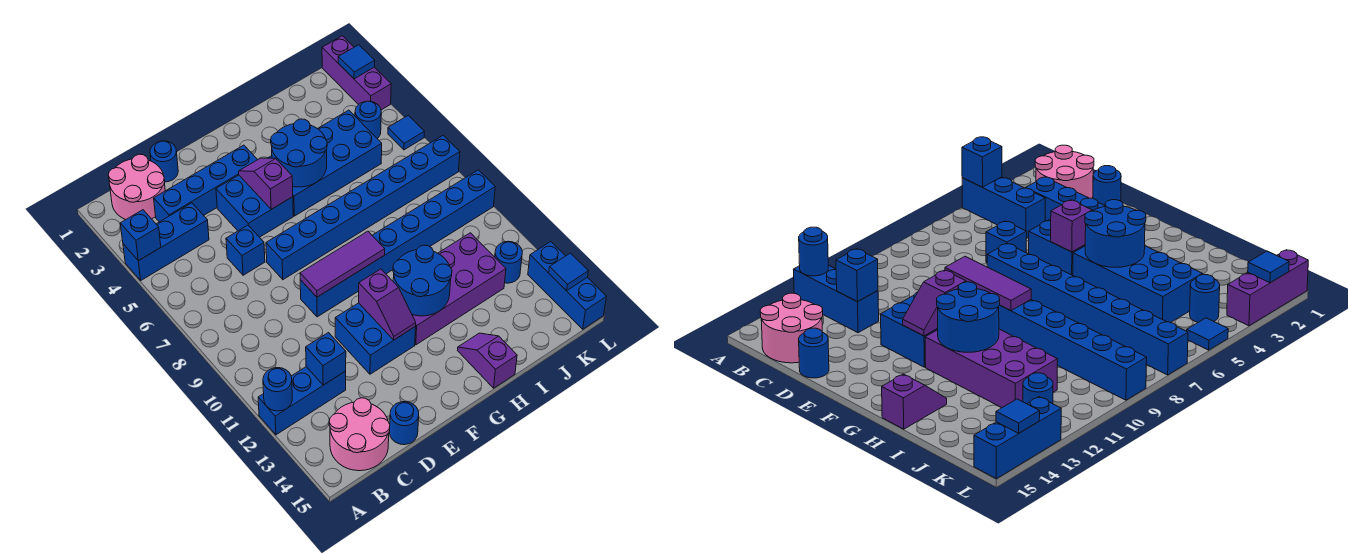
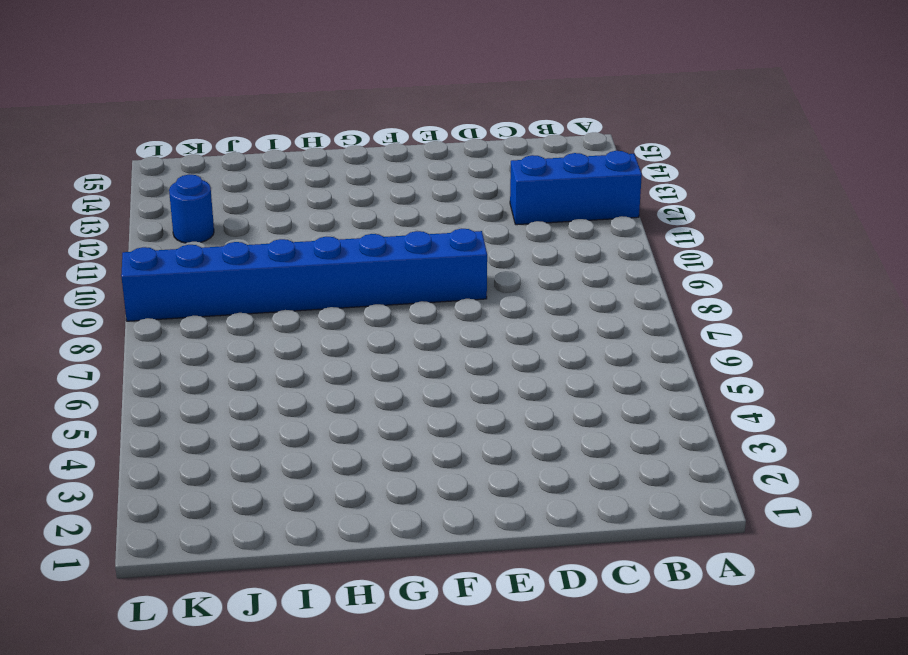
none -> blue brick A4:C4 level 1
none -> pink round brick B1:C2 level 1
none -> pink round brick B14:C15 level 1
none -> blue brick C3:F3 level 1

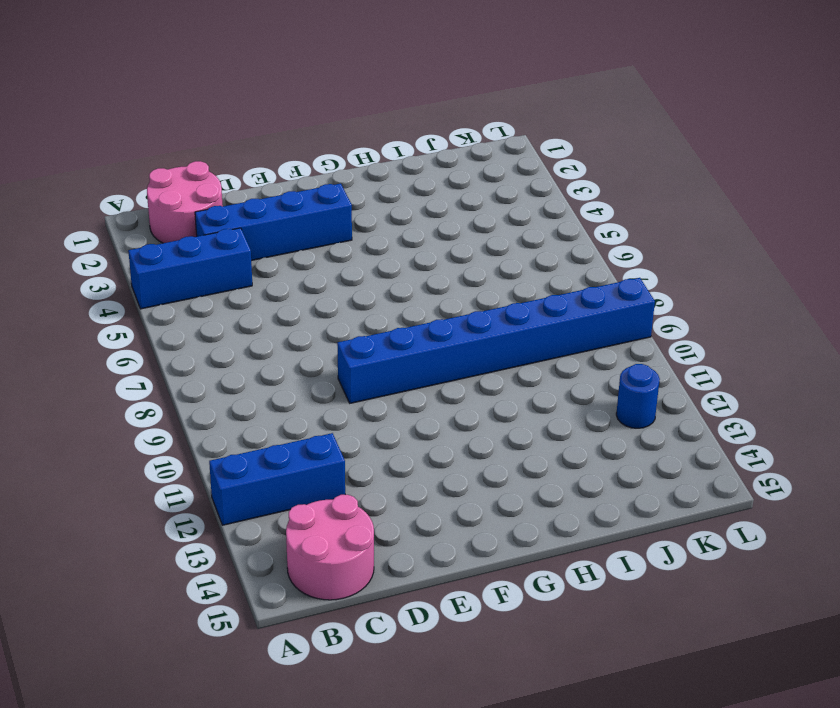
none -> blue round brick D1 level 1
none -> blue brick D6 level 1
none -> blue round brick D15 level 1
none -> blue brick E4:F5 level 1

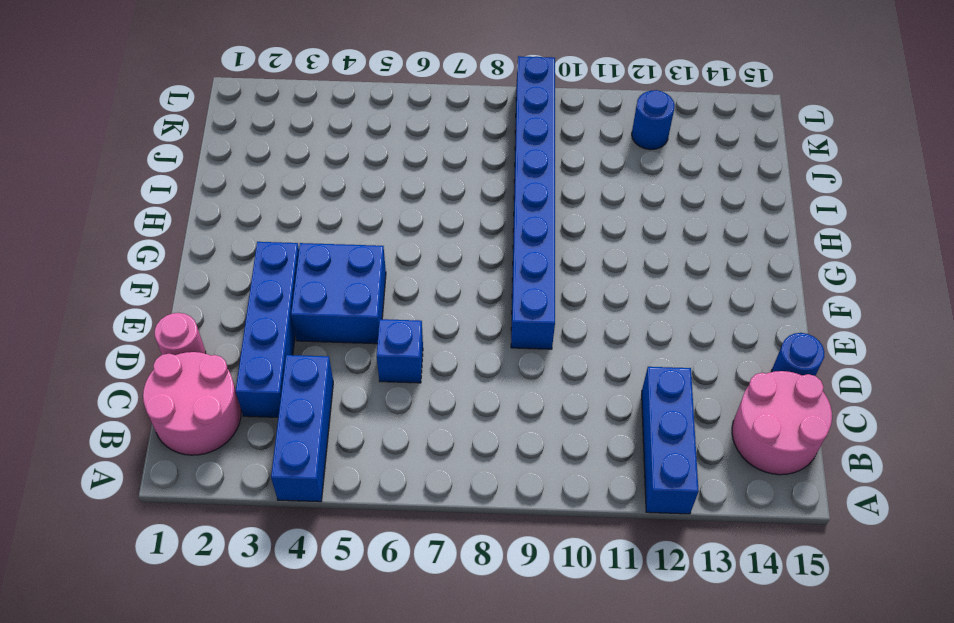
pink round brick D1 level 1 -> blue round brick D1 level 1
none -> blue brick E7:L7 level 1
none -> blue brick E11:F12 level 1
none -> blue brick G4:J5 level 1
none -> purple brick G11:J12 level 1

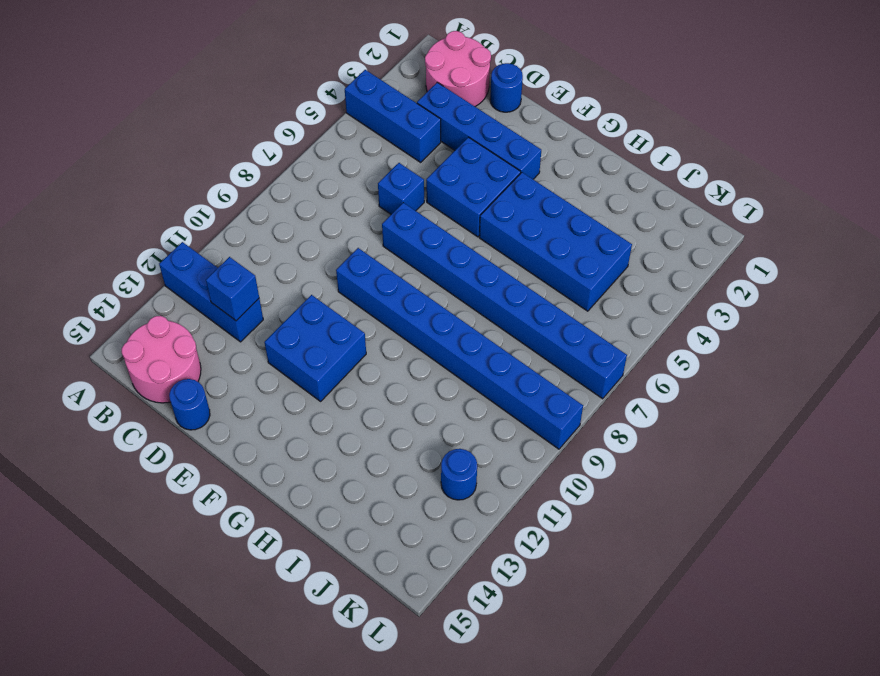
none -> purple brick G11:J12 level 1
none -> purple slope H14:H15 level 1 top 15
none -> blue round brick K4 level 1
none -> purple brick L1:L3 level 1

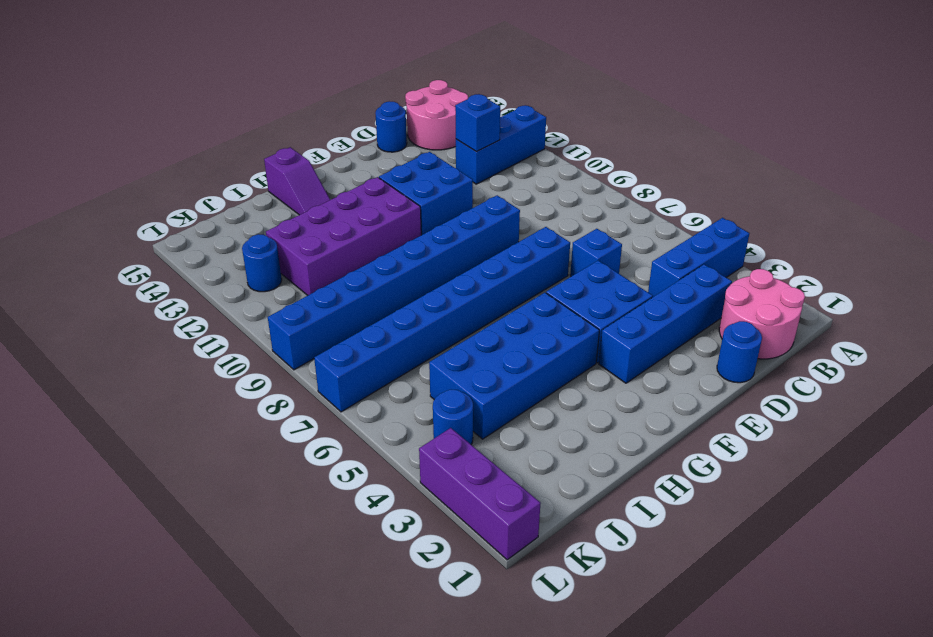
none -> blue tile L5 level 1
none -> blue brick L13:L15 level 1
none -> blue brick A4 level 2
none -> blue round brick A12 level 2

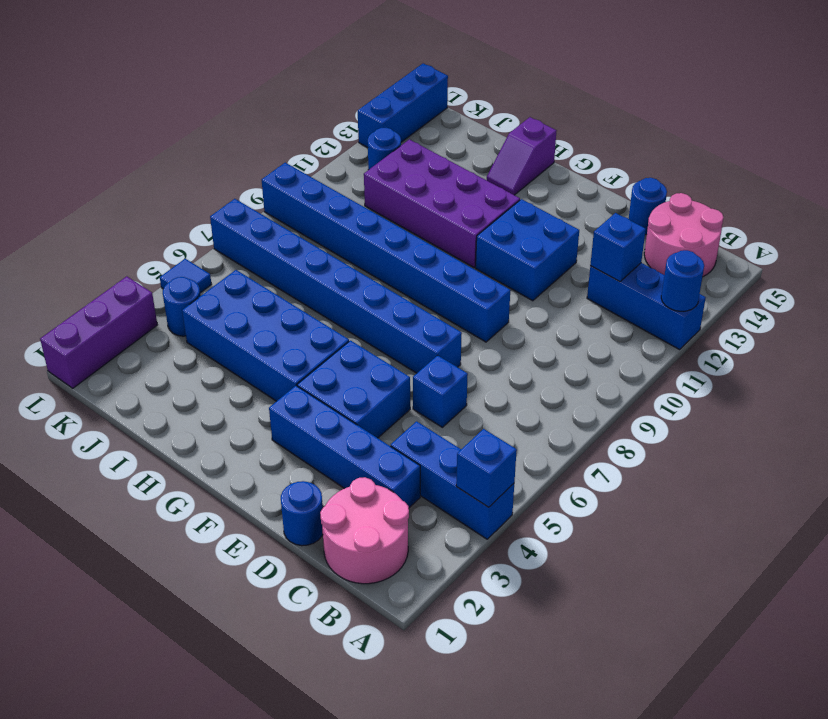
none -> purple tile E9:G9 level 2
none -> purple slope F4:F5 level 2 top 5
none -> purple slope F11:F12 level 2 top 11
none -> blue round brick G4:H5 level 2

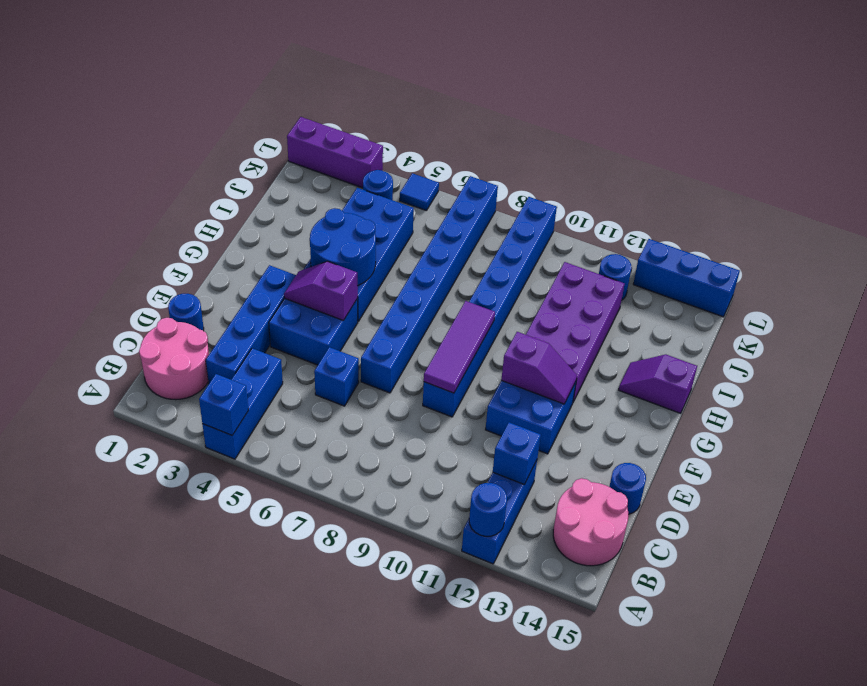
none -> blue round brick G11:H12 level 2
none -> blue tile L2 level 2
none -> blue tile L14 level 2

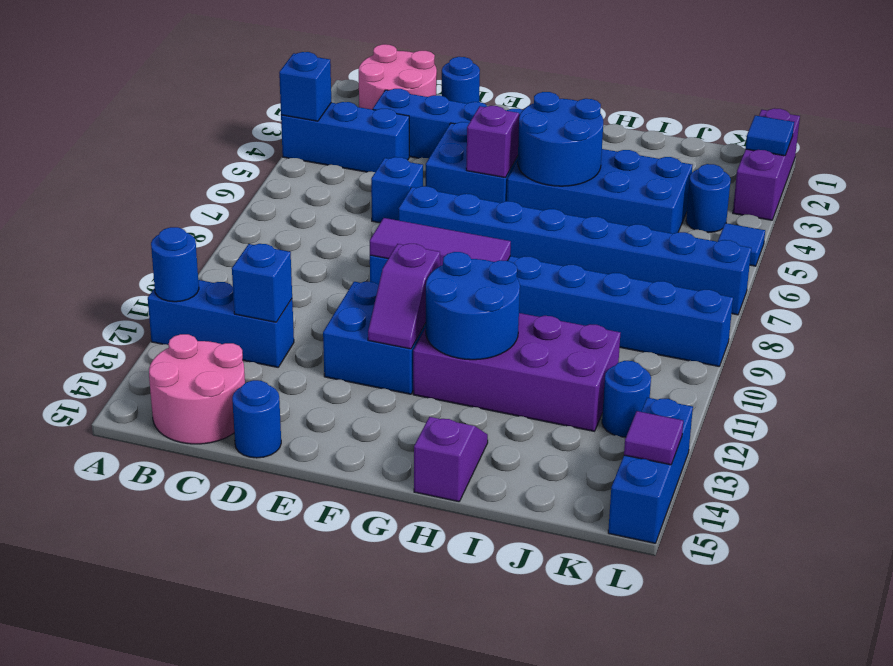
purple tile L14 level 2 -> blue tile L14 level 2

